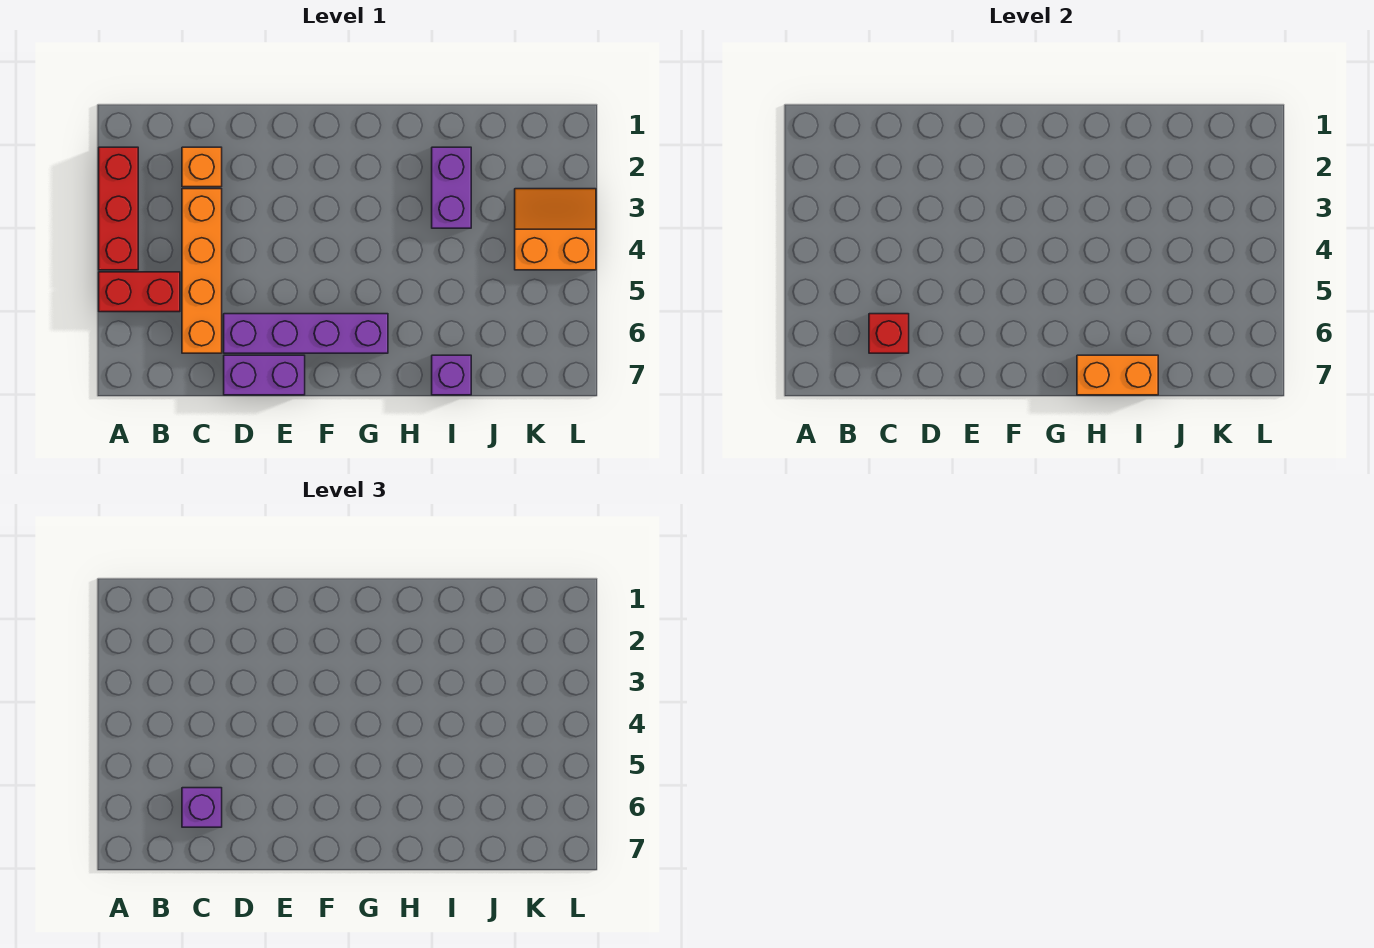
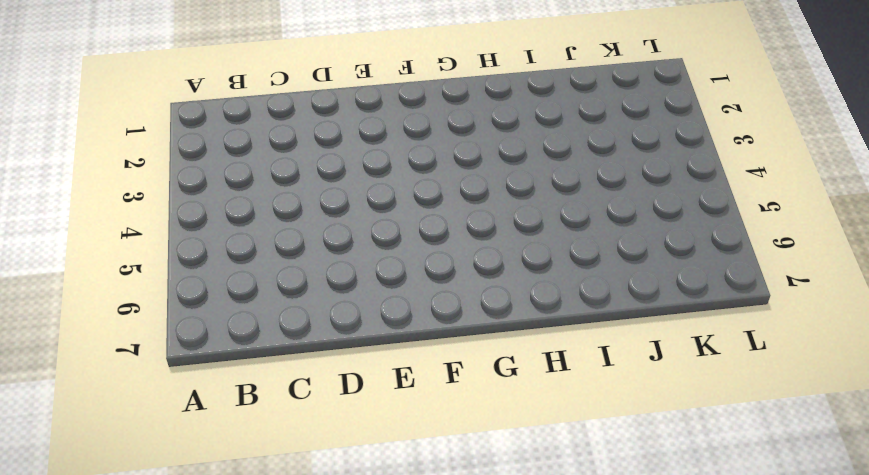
none -> red brick A2:A4 level 1
none -> red brick A5:B5 level 1
none -> orange brick C2 level 1

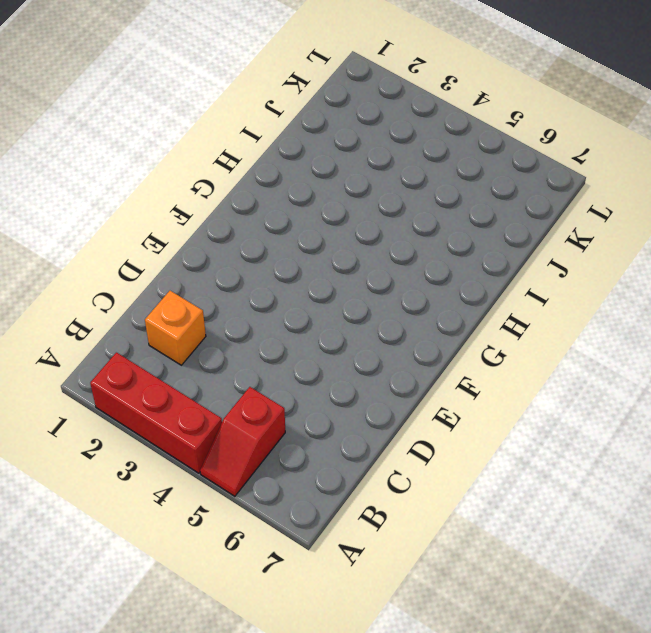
red slope A5:B5 level 1 top B -> red brick A5:B5 level 1
none -> orange brick C3:C6 level 1
none -> purple brick D6:G6 level 1
none -> purple brick D7:E7 level 1

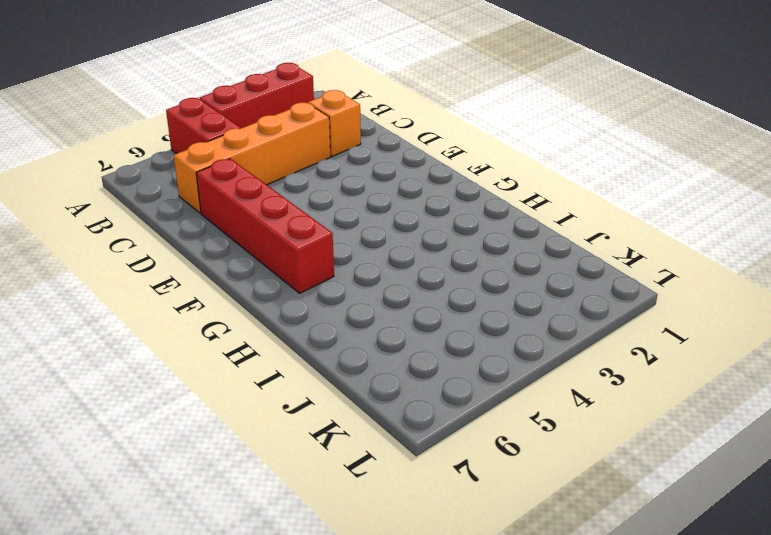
red brick D6:G6 level 1 -> purple brick D6:G6 level 1
none -> purple brick D7:E7 level 1
none -> purple brick I2:I3 level 1
none -> purple brick I7 level 1

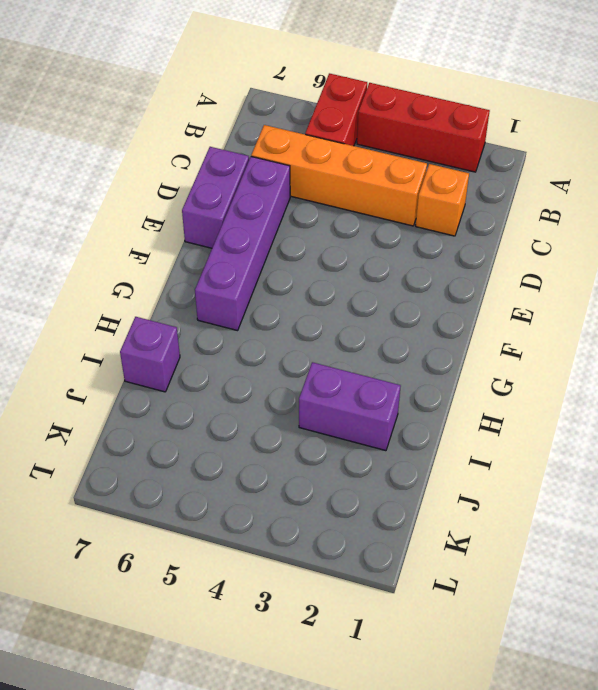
none -> orange slope K3:L4 level 1 top 4
none -> red brick C6 level 2
none -> orange brick H7:I7 level 2

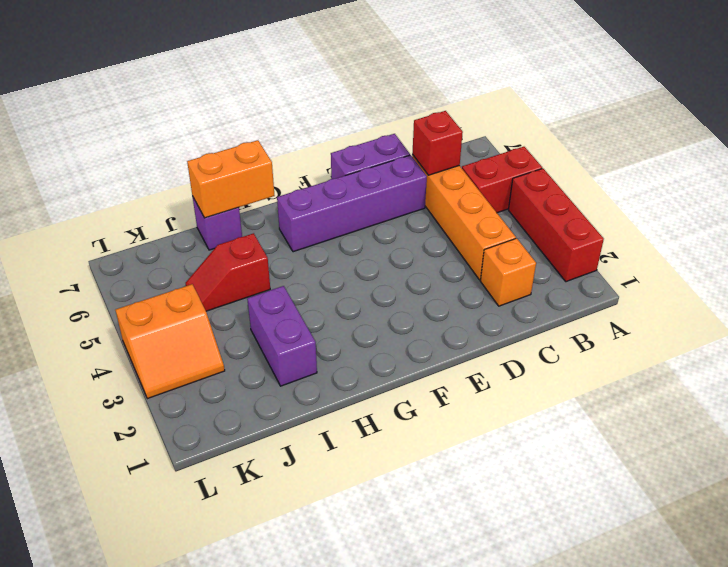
red slope I5:J5 level 1 top I -> none
none -> purple brick C6 level 3

